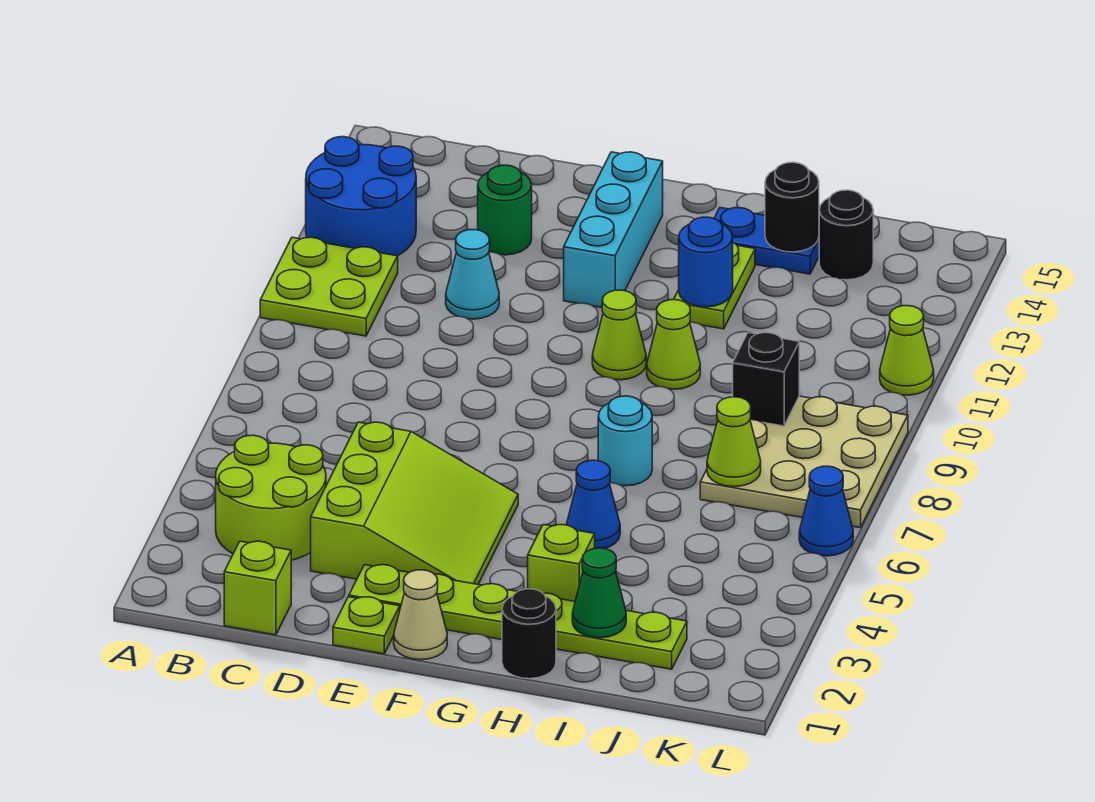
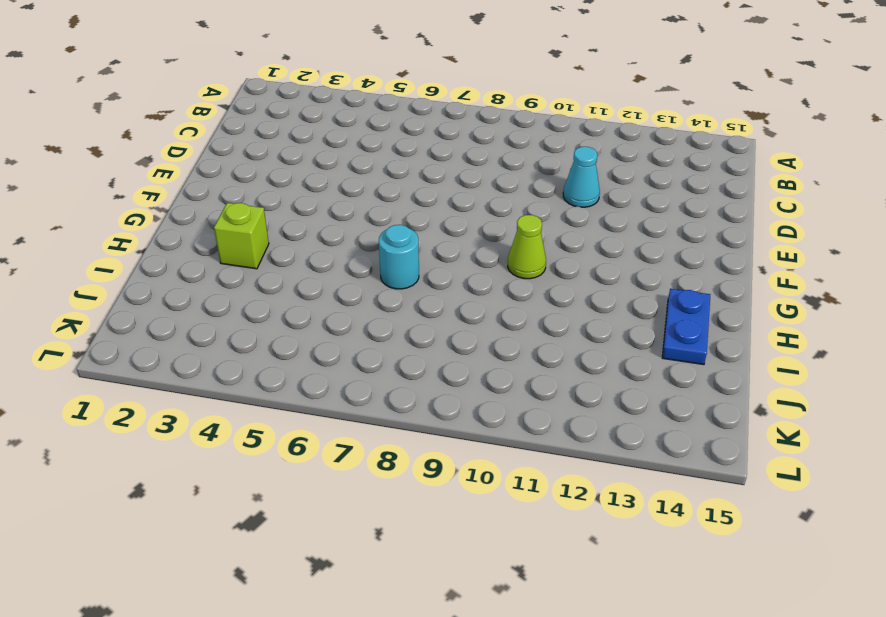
none -> lime plate A10:B11 level 1
none -> blue round brick A12:B13 level 1
none -> lime round brick B3:C4 level 1

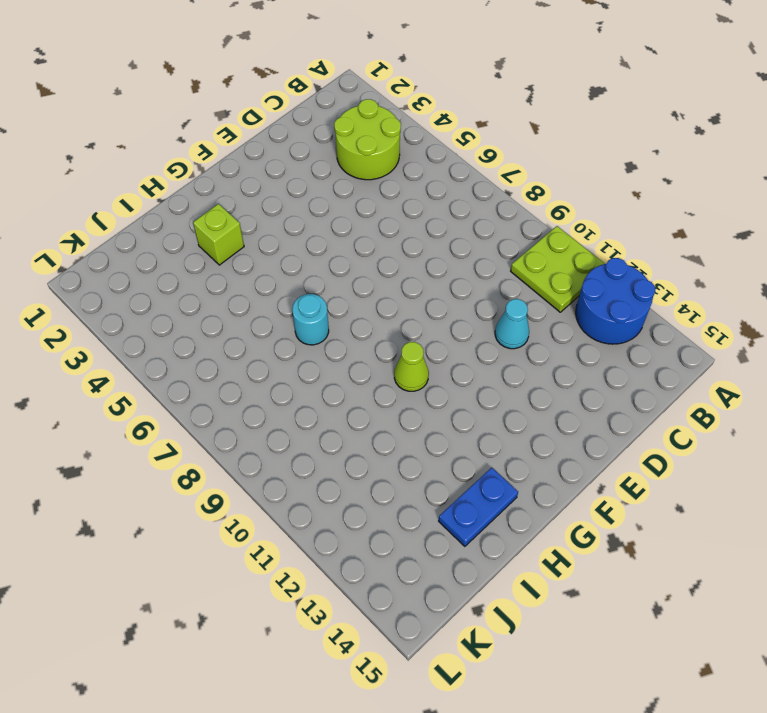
none -> lime brick C1 level 1
none -> lime slope D3:F5 level 1 top D
none -> green round brick D13 level 1

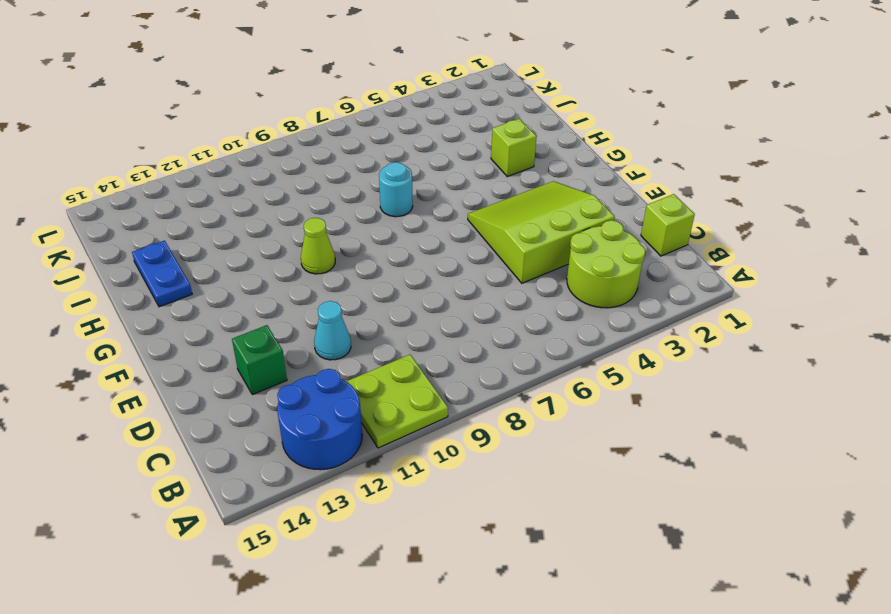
green brick D13 level 1 -> green round brick D13 level 1
none -> lime plate E1 level 1
none -> lime plate E2:J2 level 1
none -> tan cone F1 level 1

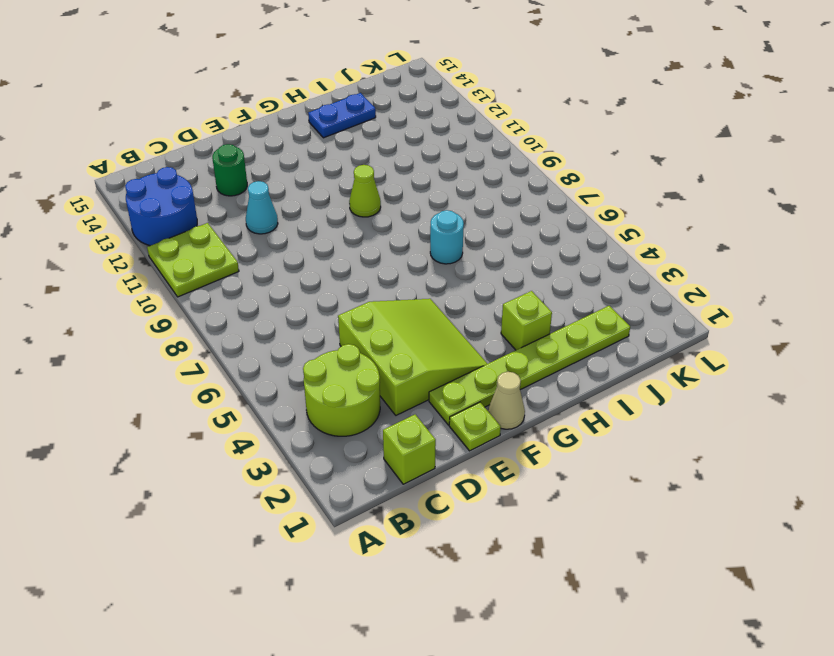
none -> cyan brick F12:F14 level 1
none -> black round brick H1 level 1
none -> blue cone H5 level 1

